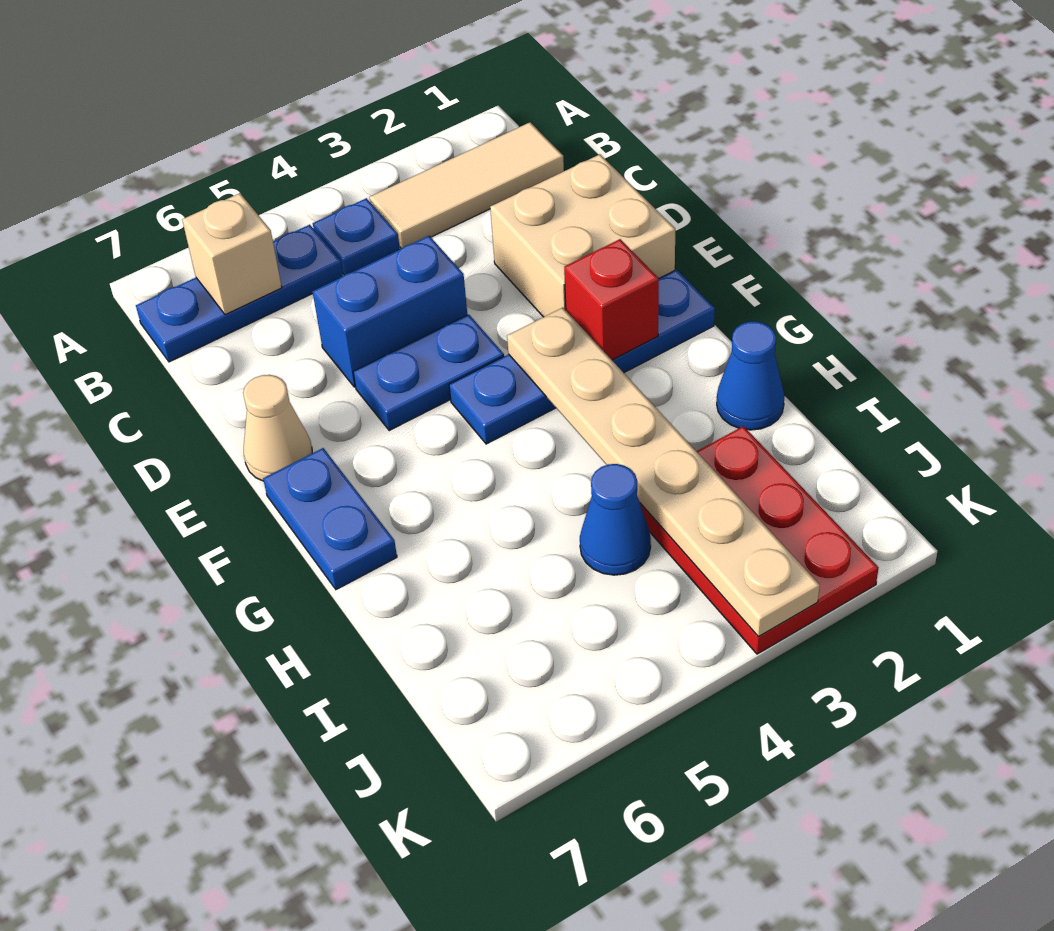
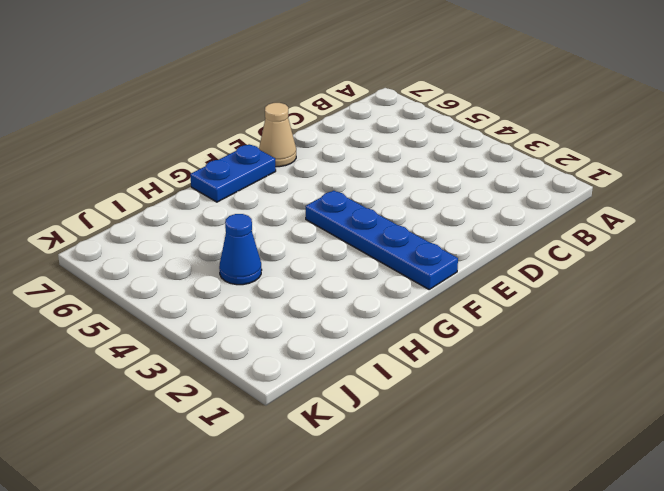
none -> tan tile B1:B3 level 1
none -> blue plate B4 level 1
none -> blue plate B5:B7 level 1

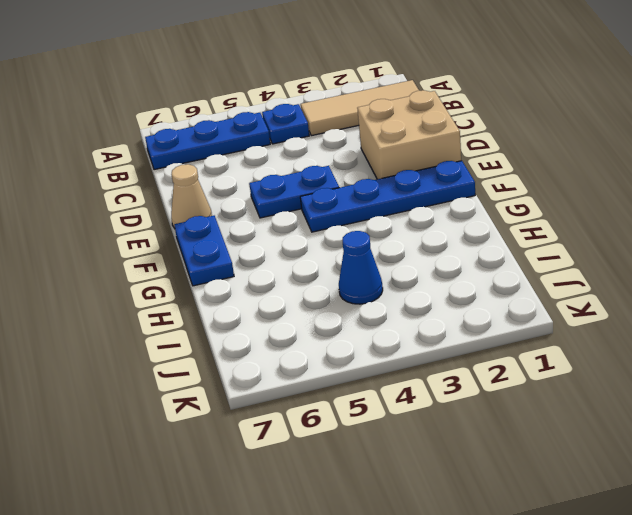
none -> blue brick D4:D5 level 1
none -> blue cone H1 level 1
none -> red plate I2:K3 level 1

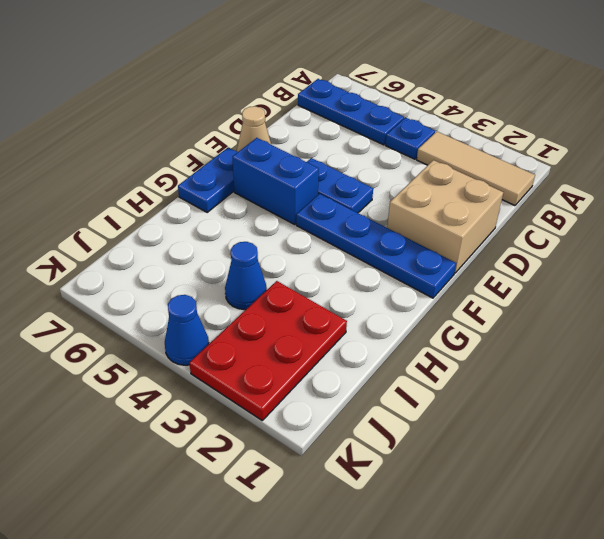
blue brick F5:F6 level 1 -> blue brick D4:D5 level 1
blue cone K4 level 1 -> blue cone H1 level 1
none -> tan brick B6 level 2
none -> red brick F2 level 2
none -> tan plate F3:K3 level 2

